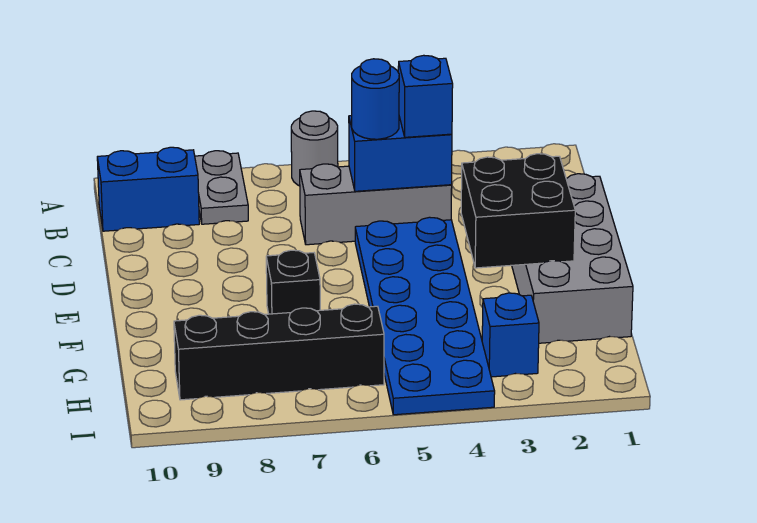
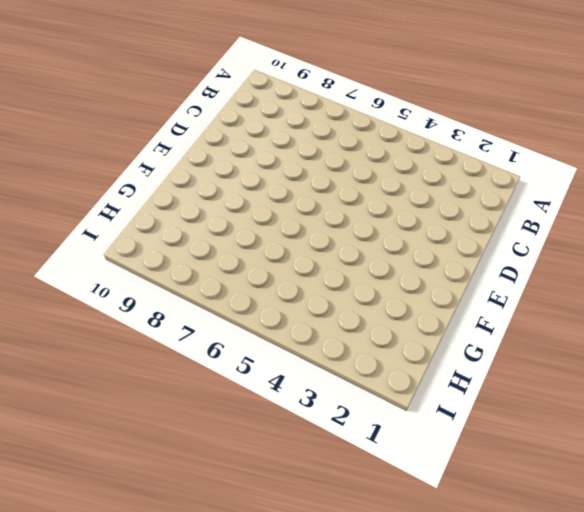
none -> grey round brick A6 level 1
none -> grey plate A8:B8 level 1
none -> blue brick B9:B10 level 1

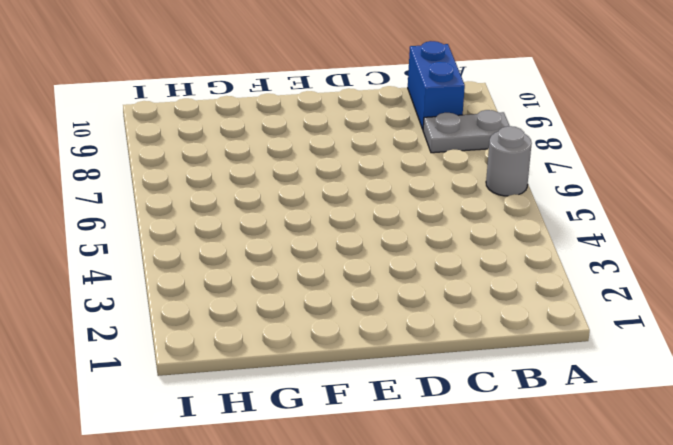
none -> grey brick C4:C6 level 1
none -> grey brick D1:G2 level 1
none -> blue plate D4:I5 level 1

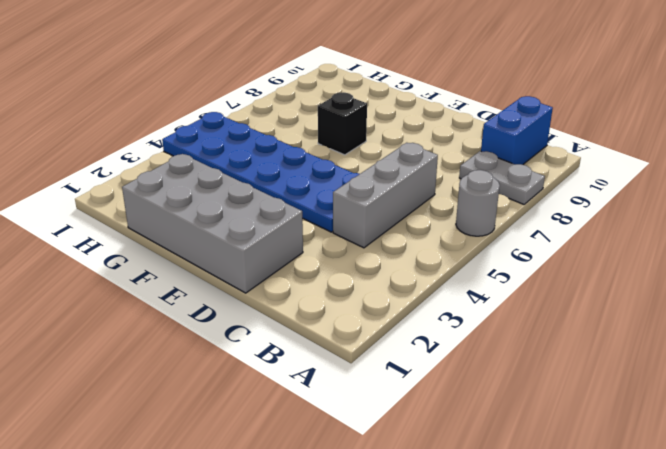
none -> blue brick H3 level 1
none -> black brick H6:H9 level 1
none -> blue brick C4:C5 level 2

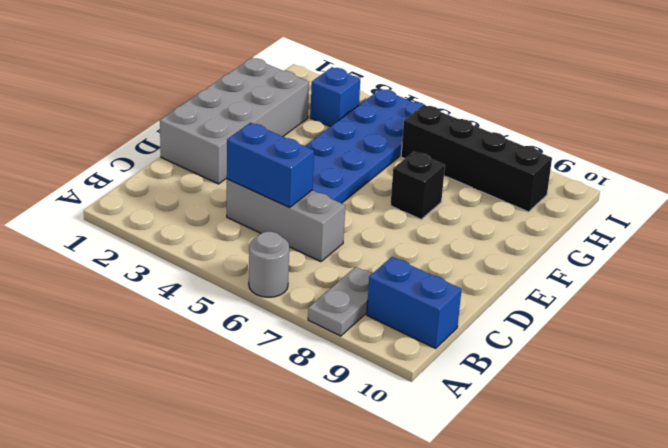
none -> black brick E2:F3 level 2
none -> blue brick C4 level 3
none -> blue round brick C5 level 3

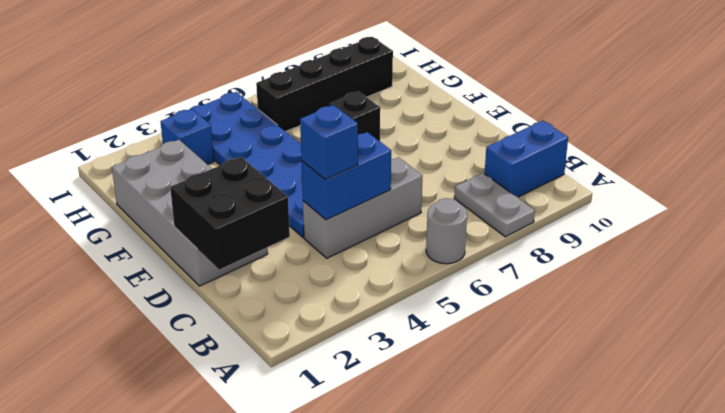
black brick C1:D2 level 2 -> black brick E2:F3 level 2
none -> blue round brick C5 level 3

